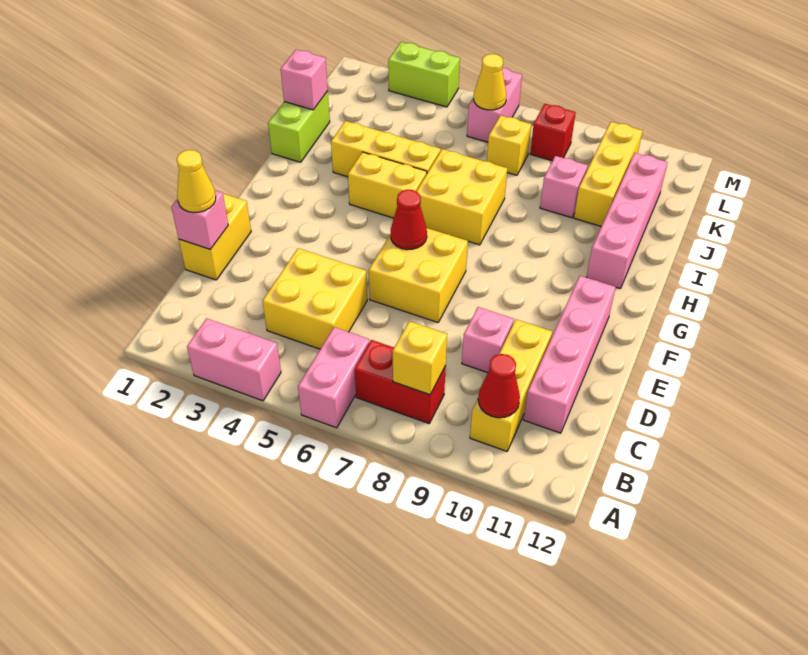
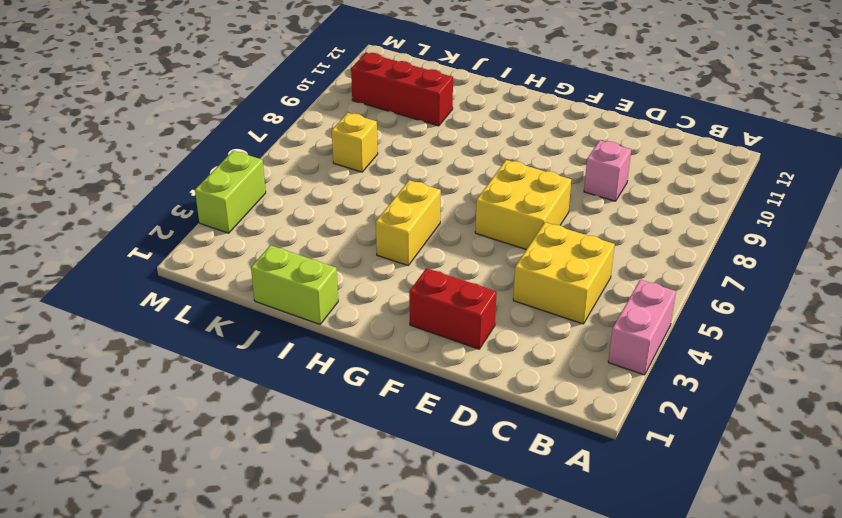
red brick E2:F2 level 1 -> red brick B7:B8 level 1
red brick J10:L10 level 1 -> yellow brick J10:L10 level 1
none -> pink brick A6:B6 level 1
none -> yellow brick B10:D10 level 1
none -> pink brick C11:F11 level 1

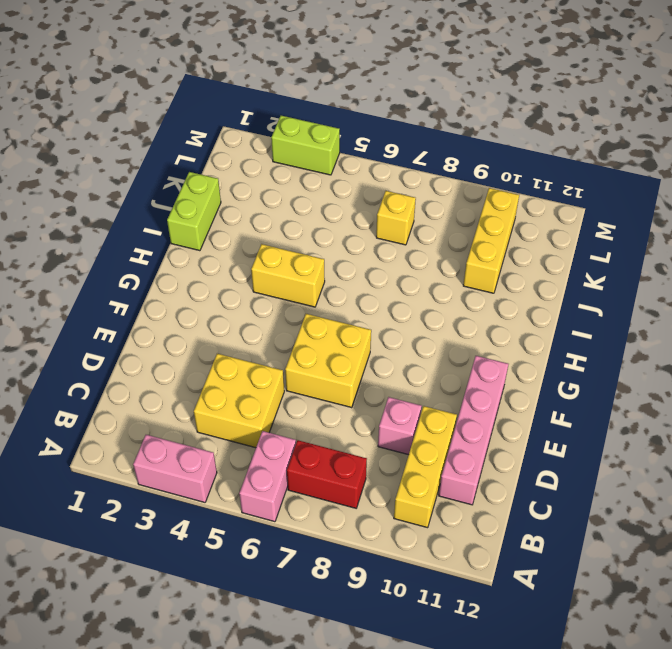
none -> yellow brick D1:E1 level 1
none -> yellow brick H6:I7 level 1
none -> pink brick H11:K11 level 1

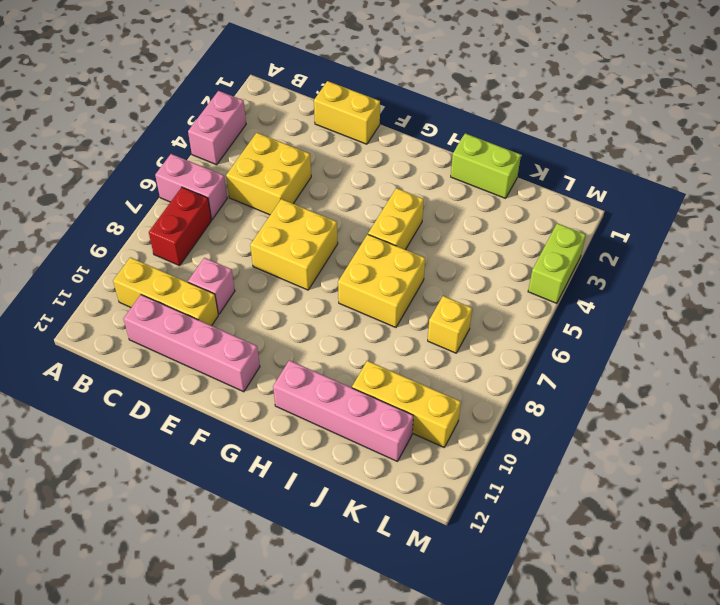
none -> yellow brick I3:I5 level 1
none -> pink brick J9 level 1
none -> pink brick L6:M6 level 1

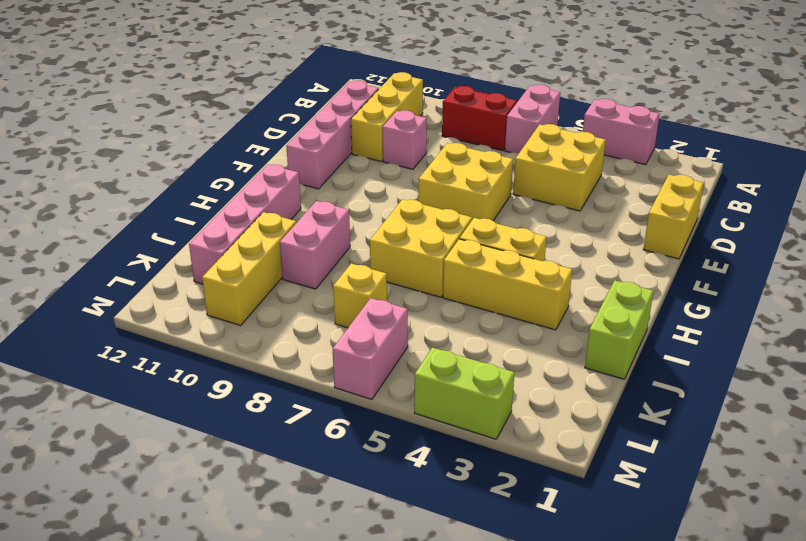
pink brick I9:J9 level 1 -> pink brick J9 level 1
none -> red brick L8 level 1
none -> yellow brick B8 level 2
none -> red cone B10 level 2

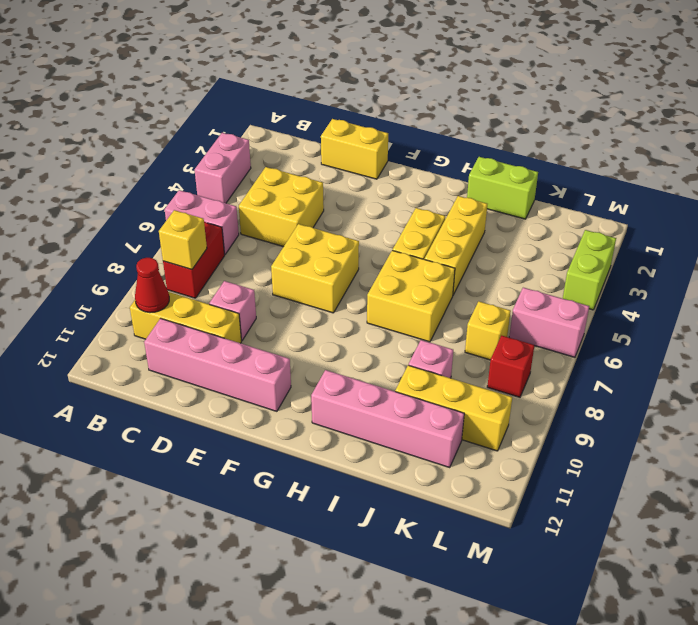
none -> pink brick D1 level 2
none -> red cone F6 level 2
none -> pink brick J1 level 2

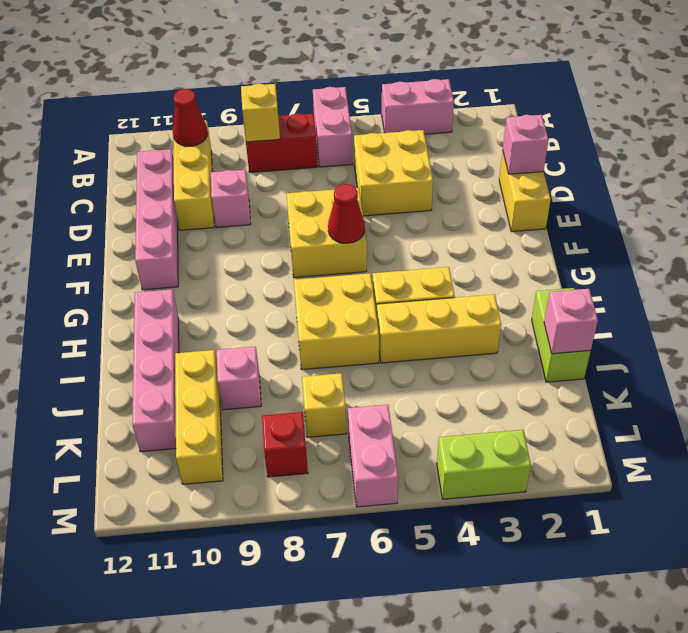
none -> yellow cone L6 level 2
none -> yellow cone D1 level 3

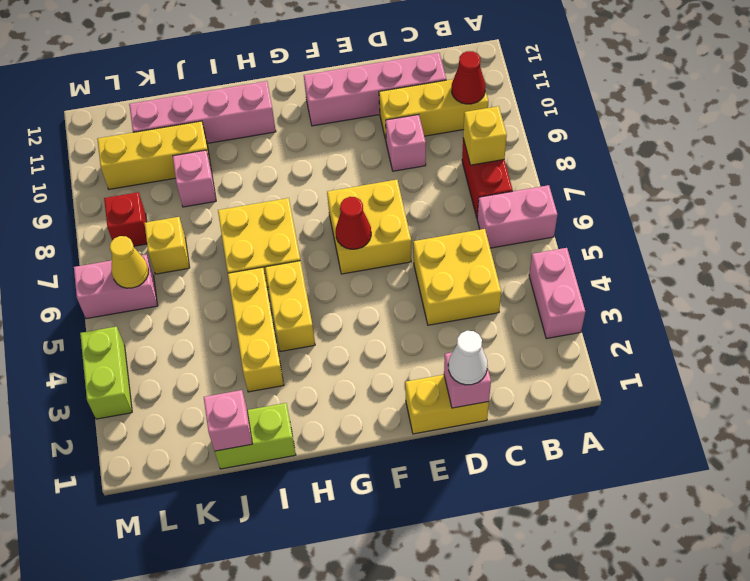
white cone D1 level 3 -> yellow cone D1 level 3

